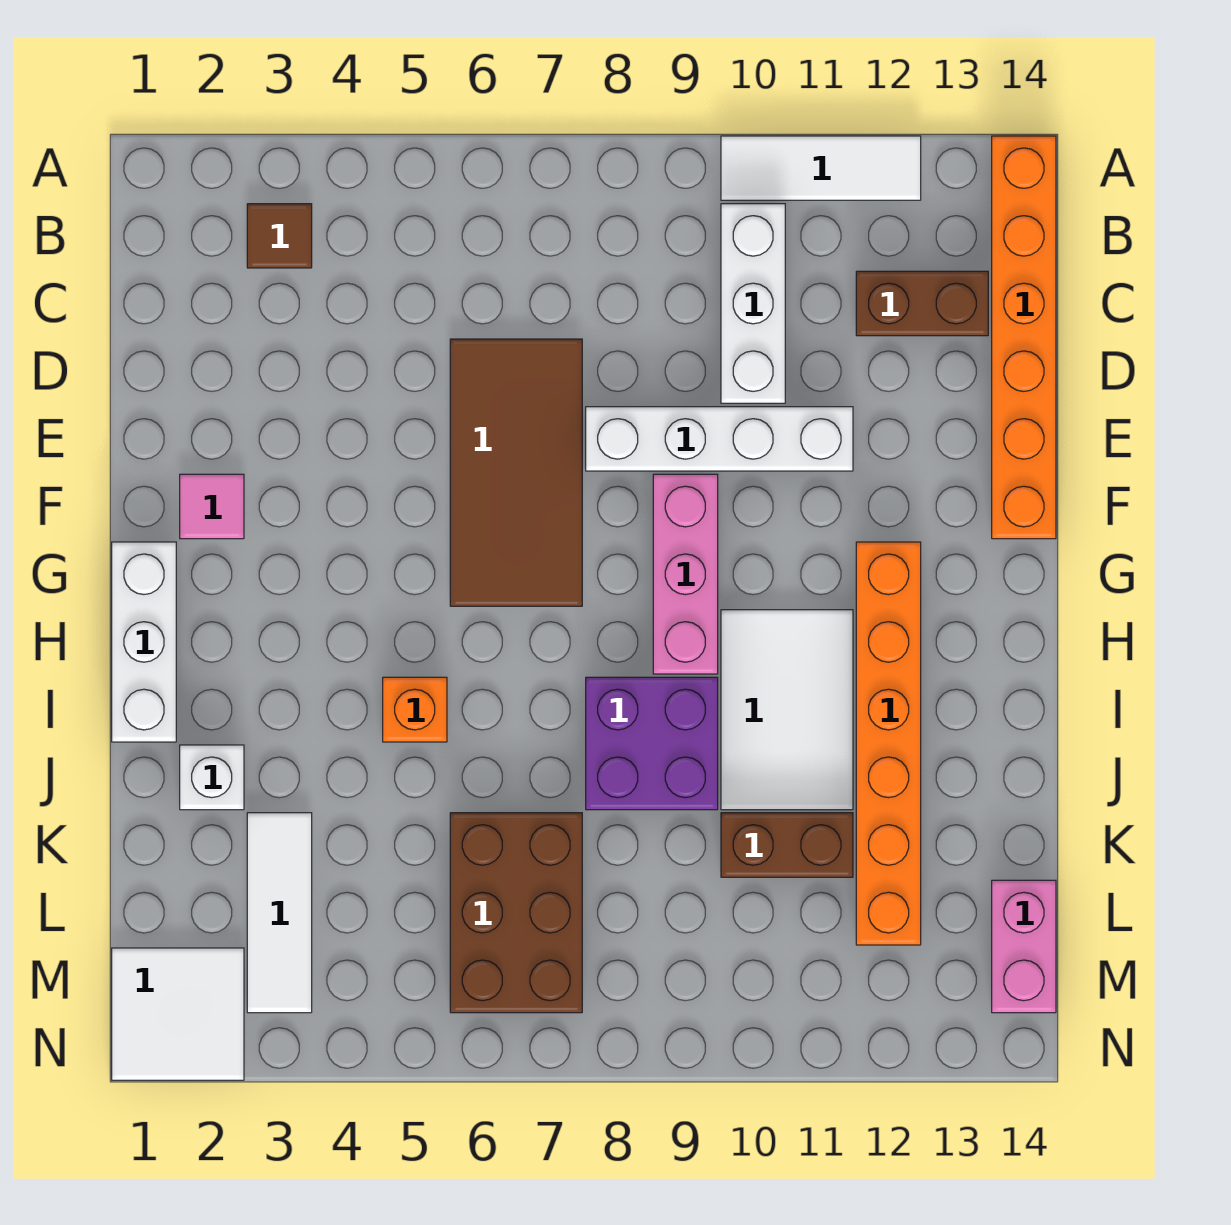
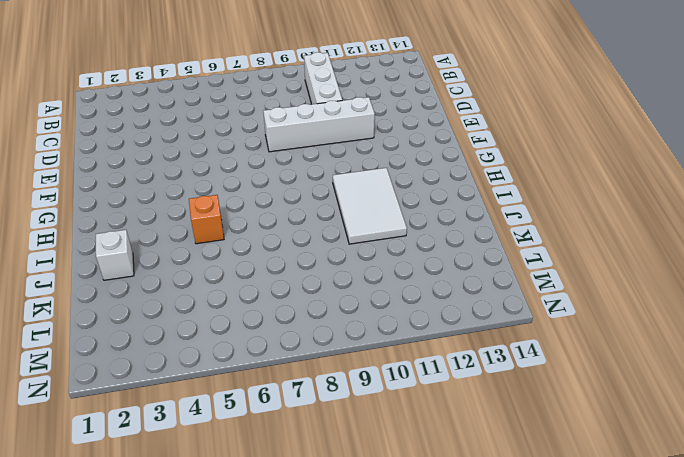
none -> white tile A10:A12 level 1
none -> orange brick A14:F14 level 1
none -> brown tile B3 level 1

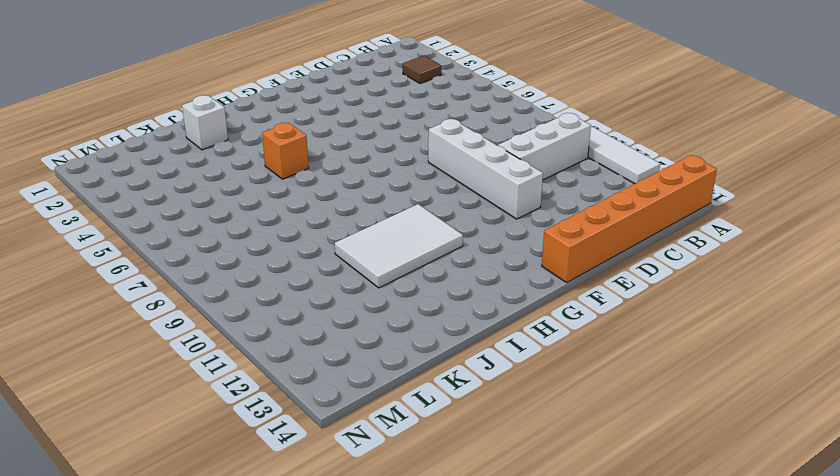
none -> brown brick C12:C13 level 1
none -> brown tile D6:G7 level 1
none -> pink tile F2 level 1

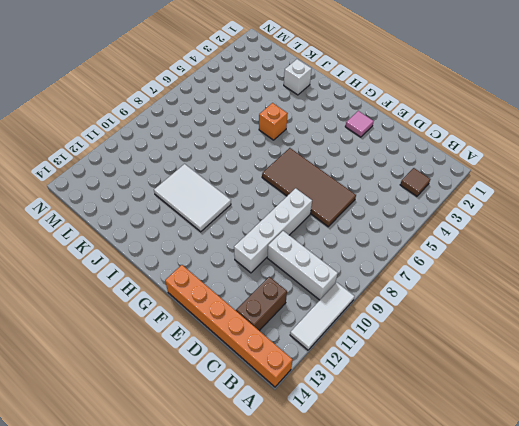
none -> pink brick F9:H9 level 1
none -> white brick G1:I1 level 1
none -> orange brick G12:L12 level 1

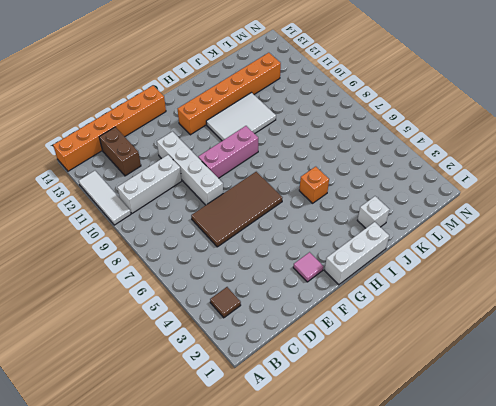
none -> purple brick I8:J9 level 1
none -> white tile K3:M3 level 1
none -> brown brick K6:M7 level 1

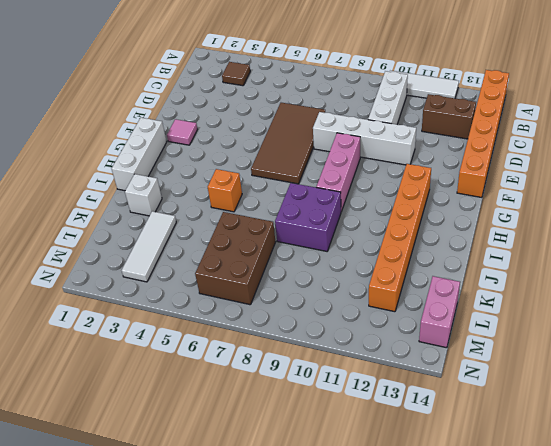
none -> white tile H10:J11 level 1
none -> brown brick K10:K11 level 1
none -> white tile M1:N2 level 1

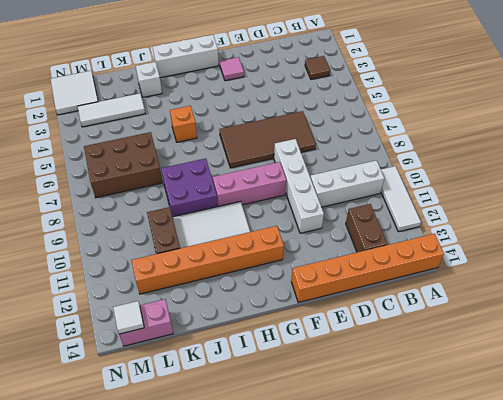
white tile M14 level 2 -> none

